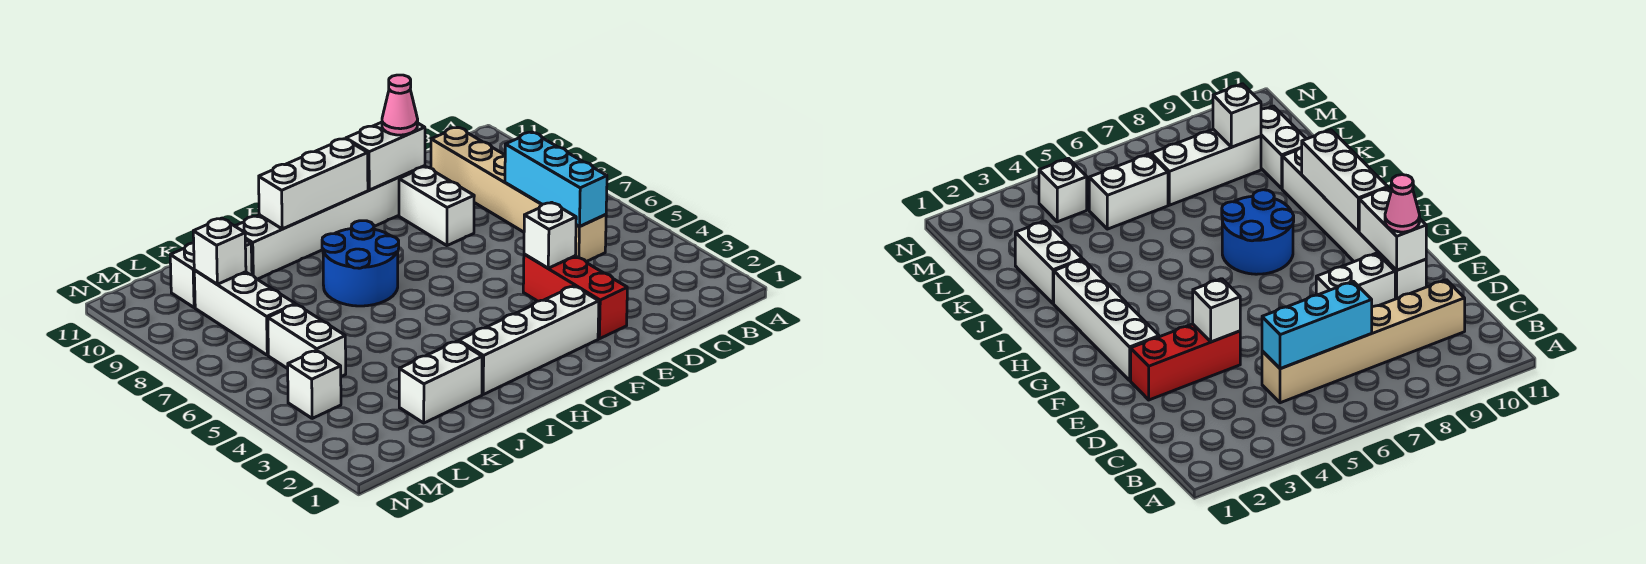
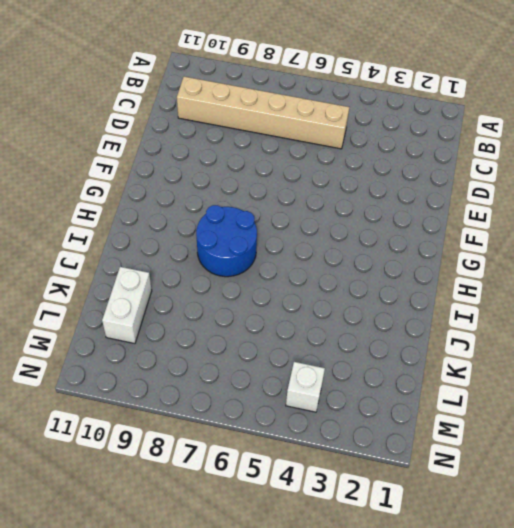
none -> red brick E2:E4 level 1
none -> white brick E8:E9 level 1
none -> white brick E10:J10 level 1

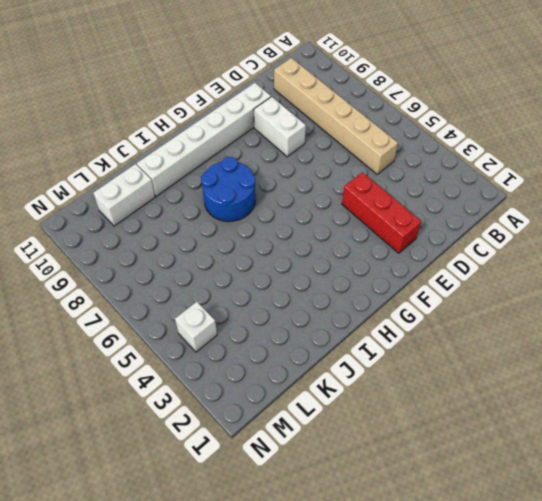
none -> white brick F2:I2 level 1
none -> white brick J2:K2 level 1
none -> white brick L5:L6 level 1

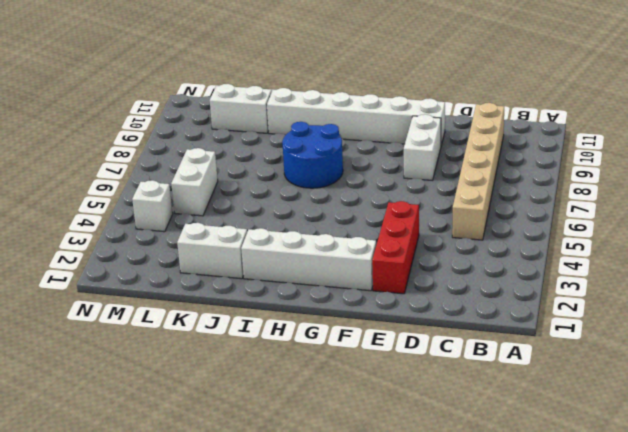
none -> white brick L7:L9 level 1
none -> cyan brick C5:C7 level 2
none -> white brick E4 level 2

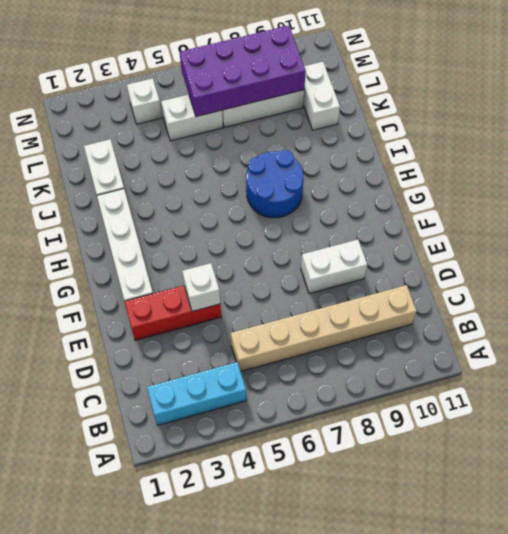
cyan brick B2:B4 level 1 -> cyan brick C5:C7 level 2
purple brick L6:M9 level 2 -> white brick L9 level 2
none -> white brick E10:J10 level 1
none -> white brick E10:F10 level 2
none -> white brick G10:I10 level 2

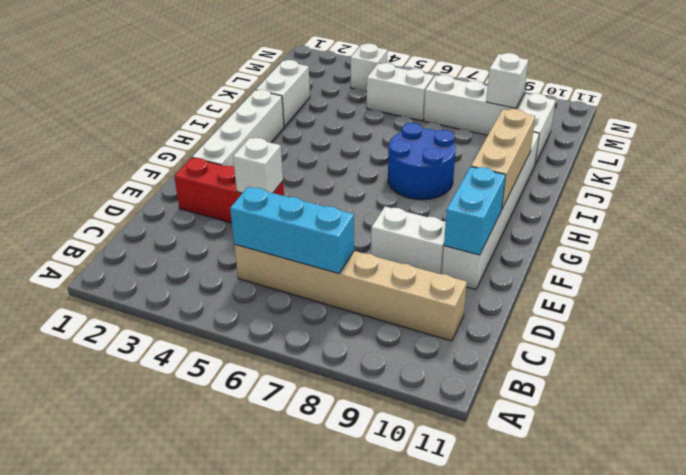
cyan brick E10:F10 level 2 -> white brick E10:F10 level 2
tan brick G10:I10 level 2 -> white brick G10:I10 level 2
none -> pink cone E10 level 3

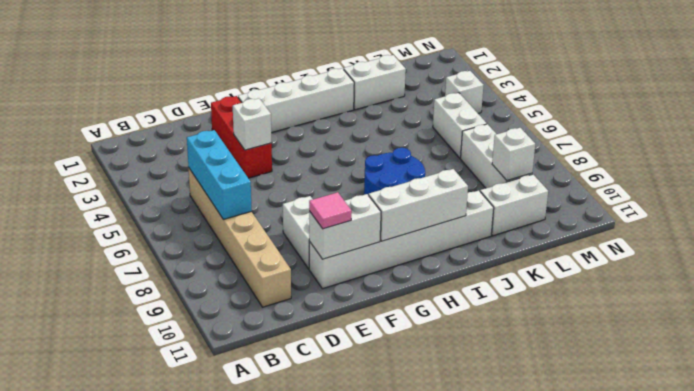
pink tile E10 level 3 -> pink cone E10 level 3

